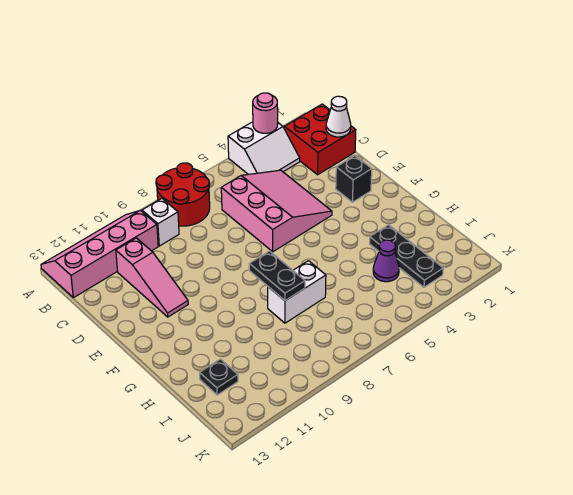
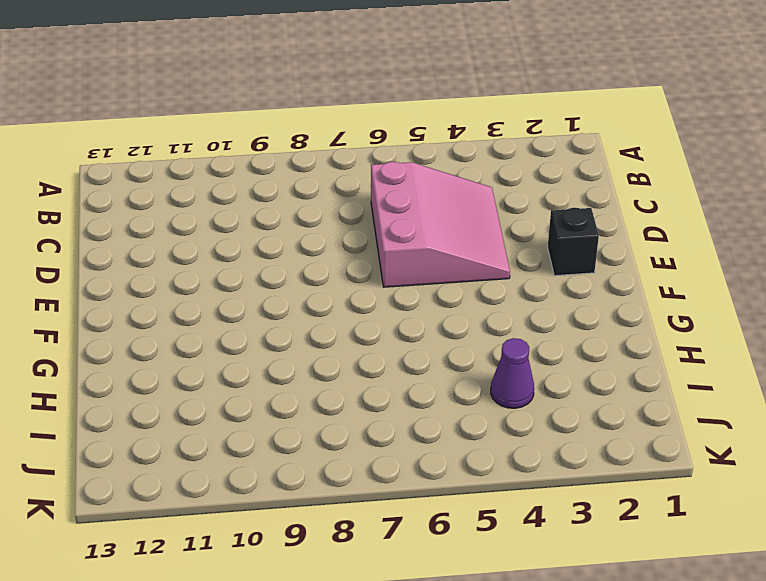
none -> white slope A3:B4 level 1 top A
none -> red round brick A7:B8 level 1
none -> pink slope A10:B13 level 1 top B

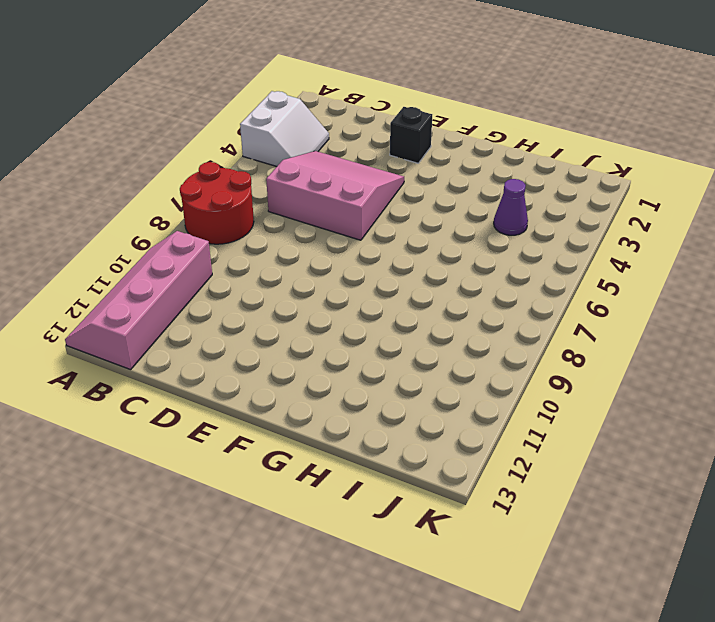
none -> red brick B1:C2 level 1
none -> white brick B9 level 1
none -> pink slope C11:E11 level 1 top C

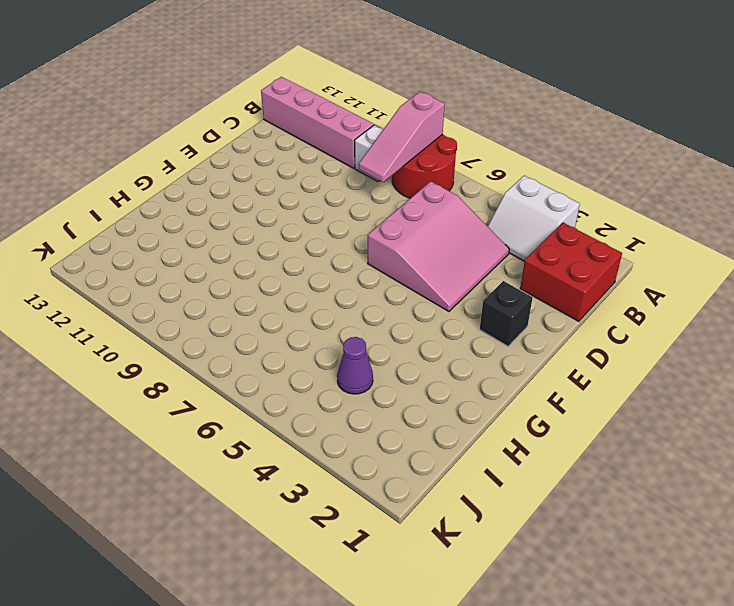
pink slope A8:C8 level 2 top A -> pink slope C11:E11 level 1 top C
none -> black plate H3:J3 level 1
none -> white brick H7:H8 level 1
none -> black plate I12 level 1

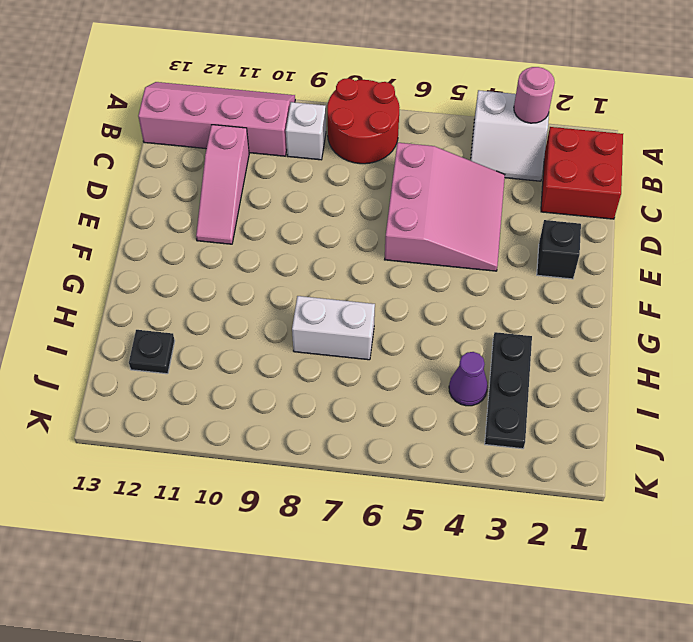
none -> white cone C1 level 2
none -> black plate G8:H8 level 2

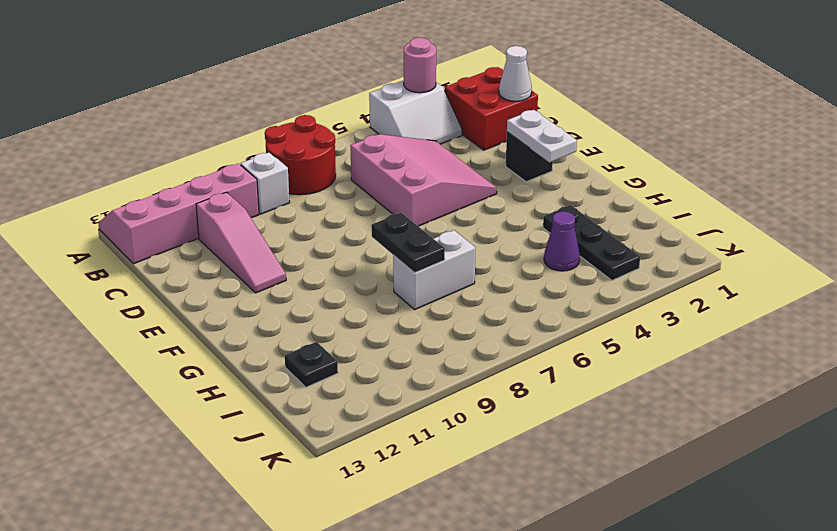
white plate E2:F2 level 2 -> none

